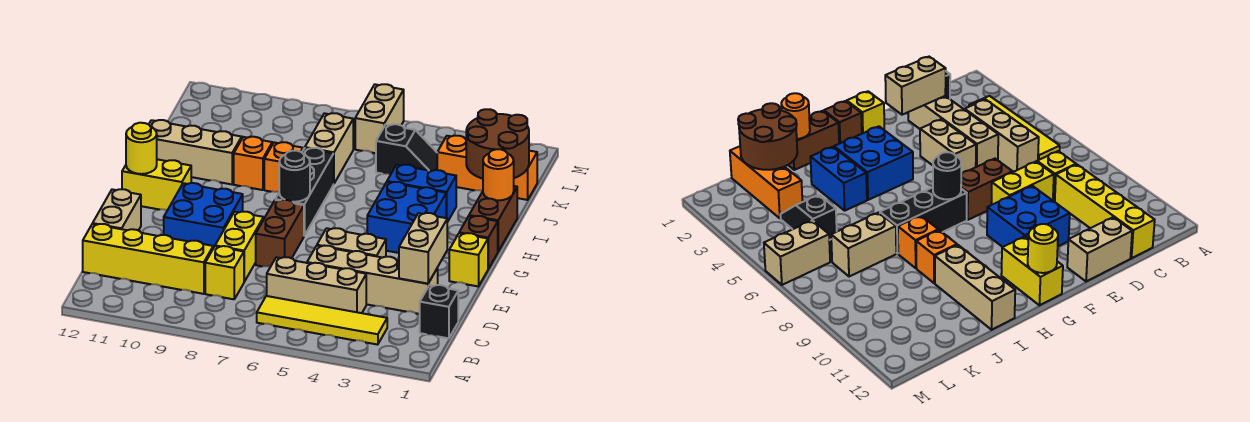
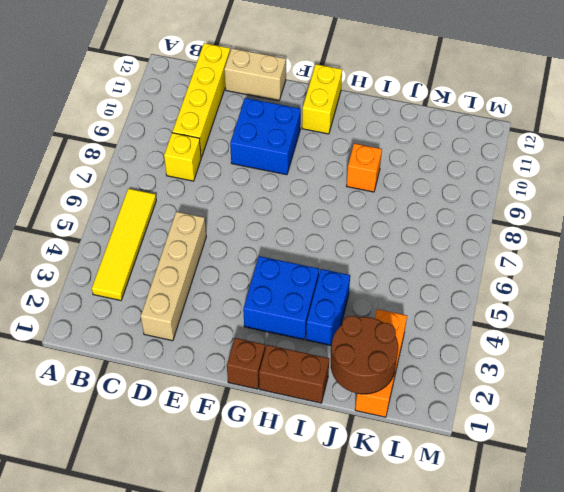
none -> black brick C1 level 1
none -> tan brick C4:C6 level 1
none -> yellow brick D8:E8 level 1
none -> tan brick E4:E5 level 1

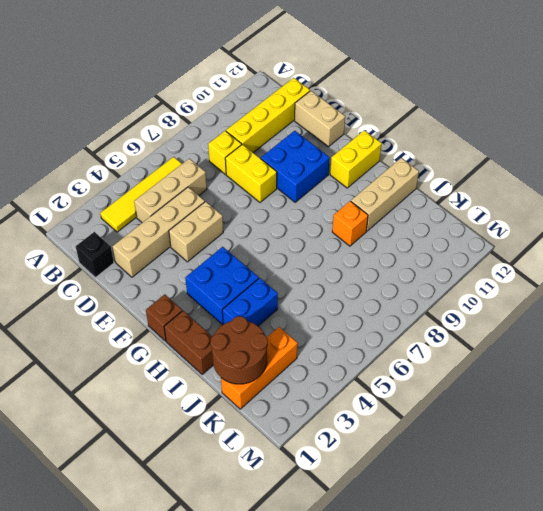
none -> brown brick E7:F7 level 1
none -> yellow brick F1 level 1
none -> black brick G7:I7 level 1
none -> orange brick I8 level 1

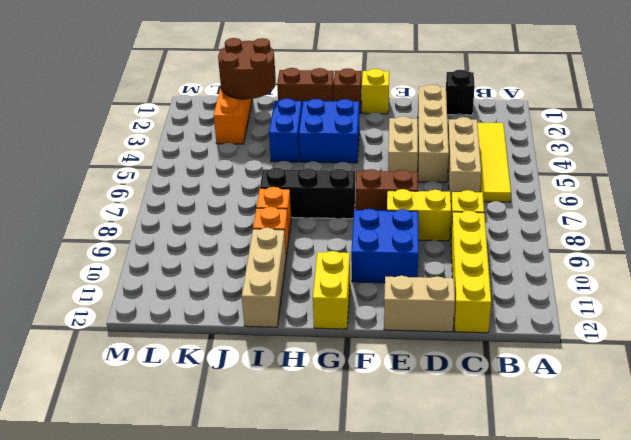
none -> tan brick J7:K7 level 1
none -> black slope K4:K5 level 1 top 5
none -> tan brick L6:M6 level 1
none -> tan brick D2:E2 level 2

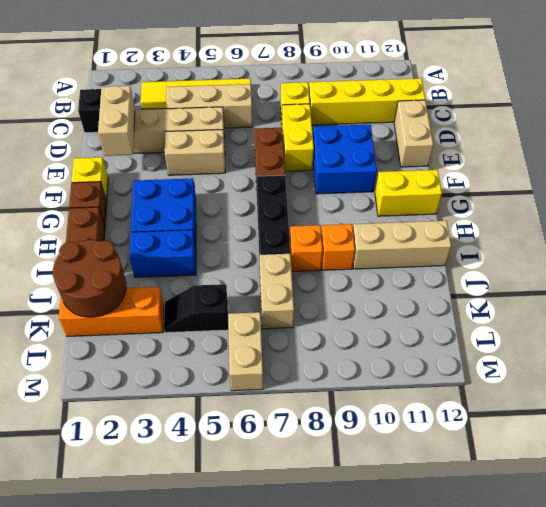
none -> black round brick G7 level 2
none -> yellow round brick G12 level 2
none -> orange round brick I1 level 2

